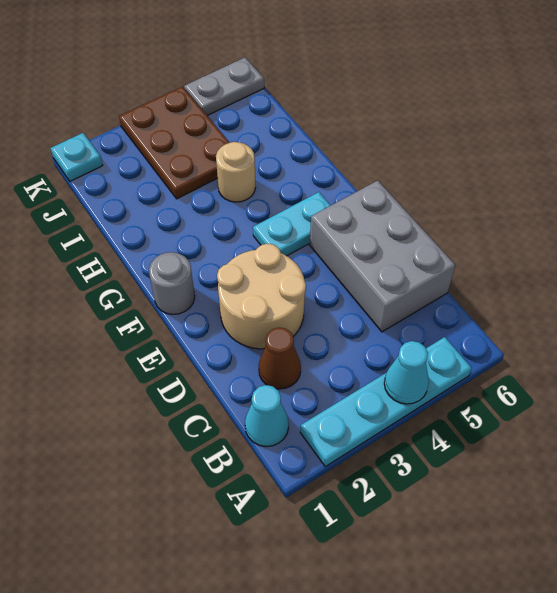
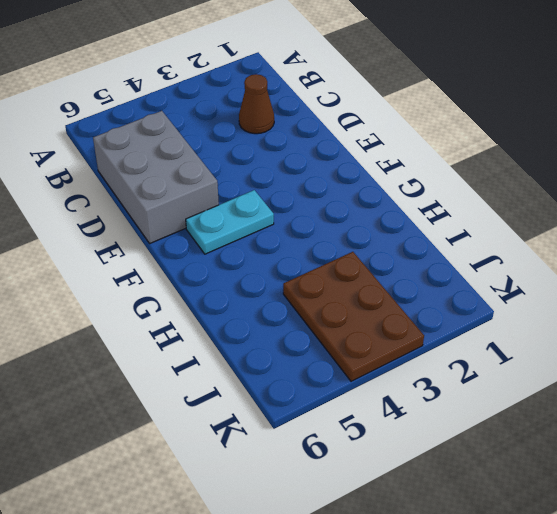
none -> cyan plate A2:A5 level 1
none -> cyan cone B1 level 1
none -> tan round brick D2:E3 level 1

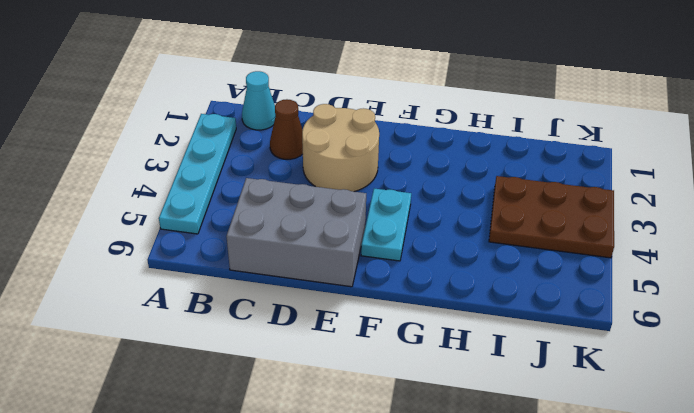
none -> grey round brick F1 level 1
none -> tan round brick H4 level 1
none -> cyan plate K1 level 1

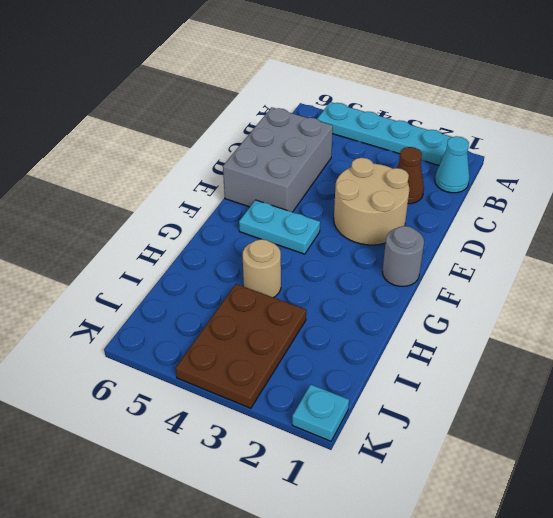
none -> grey plate K5:K6 level 1
none -> cyan cone A4 level 2

